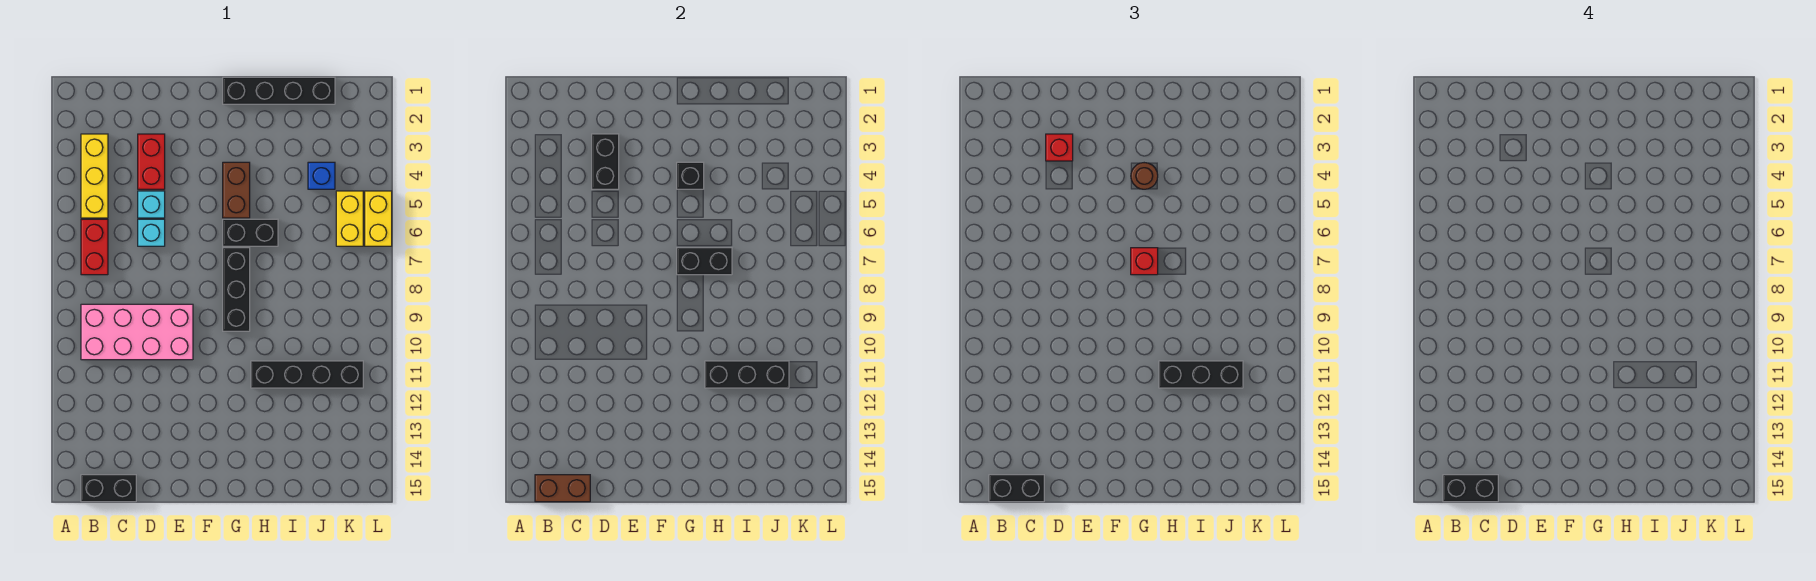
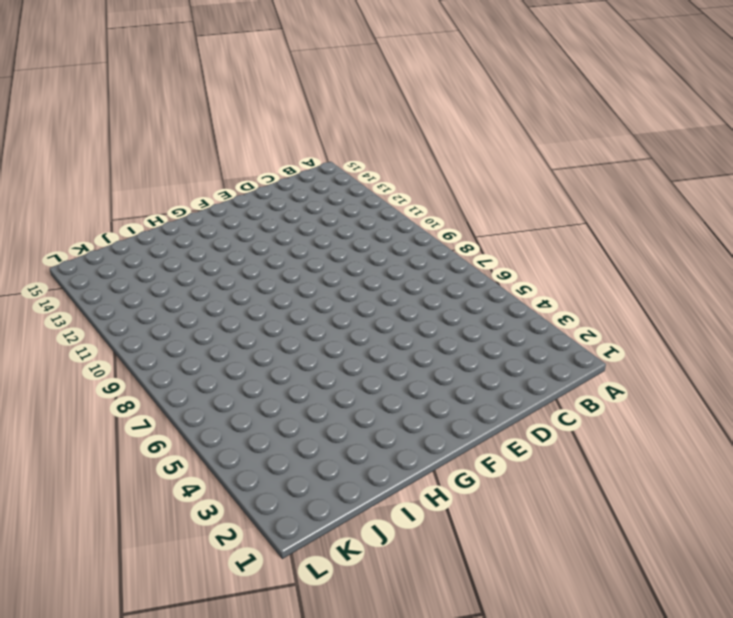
none -> yellow brick B3:B5 level 1
none -> red brick B6:B7 level 1
none -> pink brick B9:E10 level 1

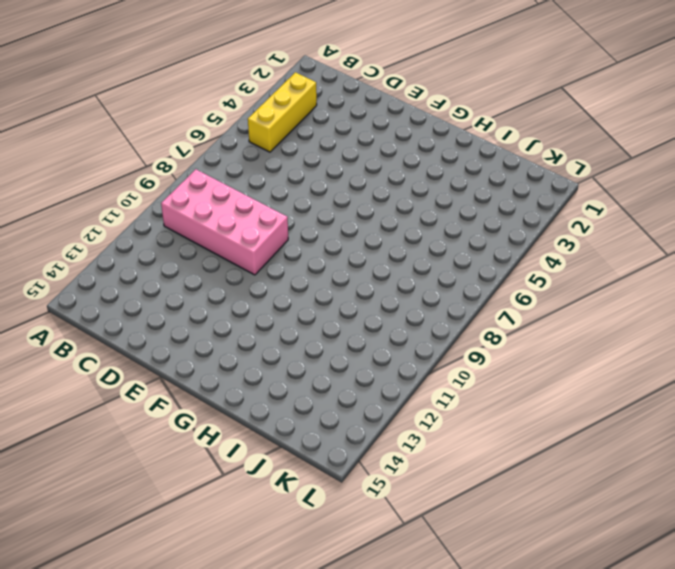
none -> red brick B6:B7 level 1
none -> black brick B15:C15 level 1
none -> red brick D3:D4 level 1

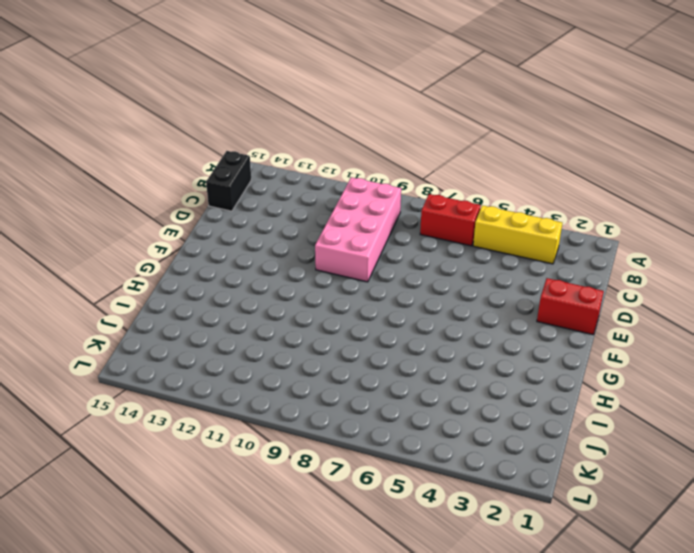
red brick E1:E2 level 1 -> red brick D3:D4 level 1
none -> cyan brick D5 level 1
none -> cyan brick D6 level 1
none -> black brick G1:J1 level 1

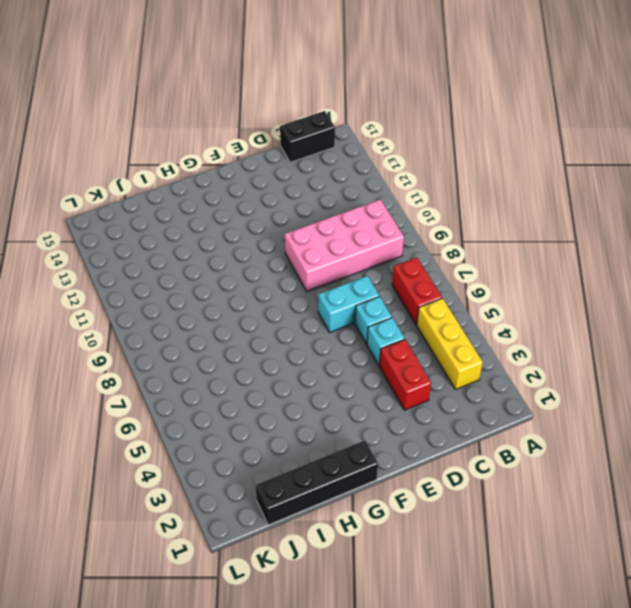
cyan brick D7:E7 level 1 -> none
none -> brown brick G4:G5 level 1
none -> black brick G6:H6 level 1
none -> black brick G7:G9 level 1

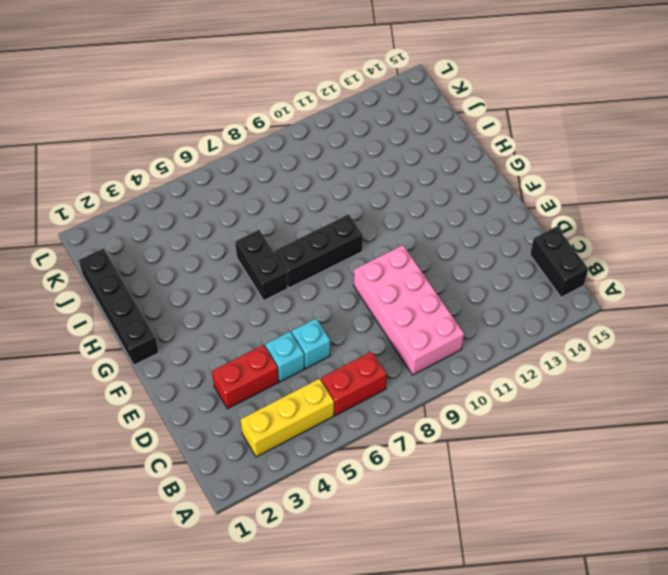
none -> brown brick G4:G5 level 1
none -> black brick H11:K11 level 1
none -> blue brick J4 level 1

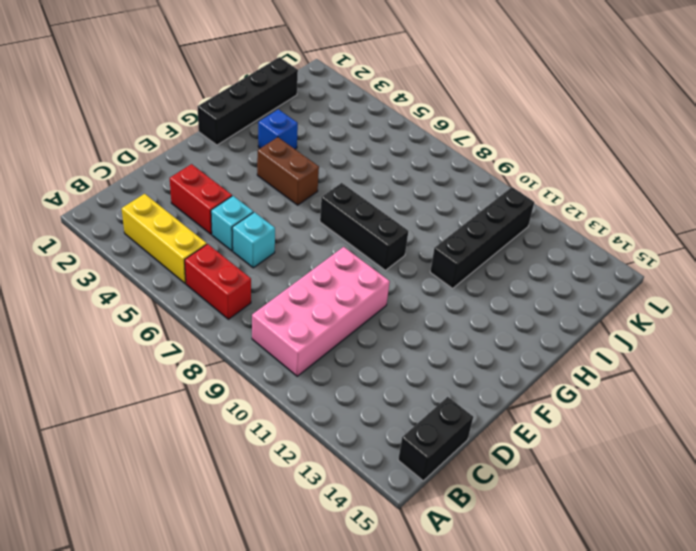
blue brick H3 level 1 -> blue brick J4 level 1
none -> black brick G6:H6 level 1
none -> yellow brick K5:K6 level 1
none -> yellow brick L5:L6 level 1

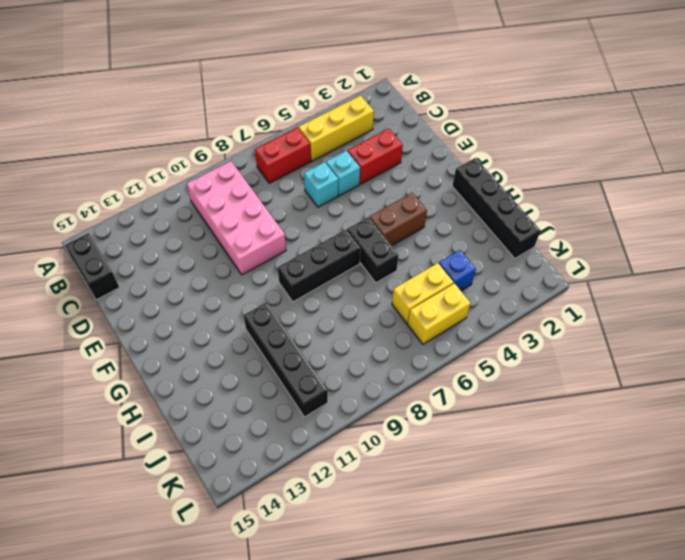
yellow brick J5:J6 level 1 -> yellow brick L5:L6 level 1
none -> brown brick B15:C15 level 2
none -> black brick D3:D4 level 2
none -> black brick G4 level 2

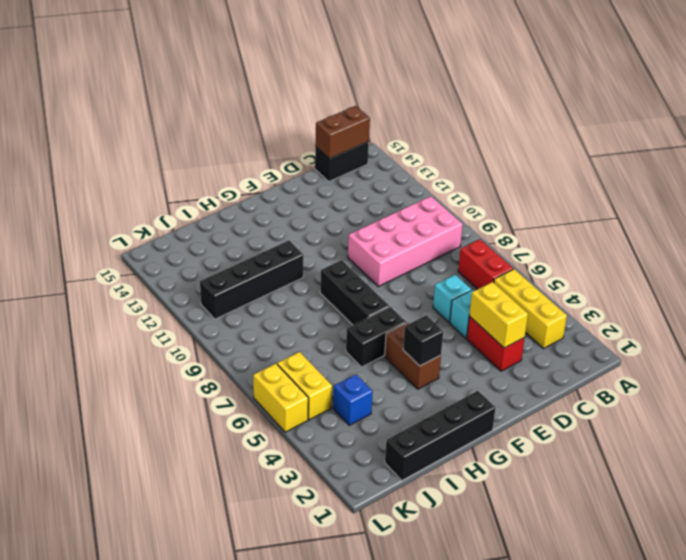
yellow brick D3:D4 level 2 -> black brick D3:D4 level 2
none -> black brick G7:H7 level 2
none -> black brick H11:J11 level 2
none -> black brick B15:C15 level 3

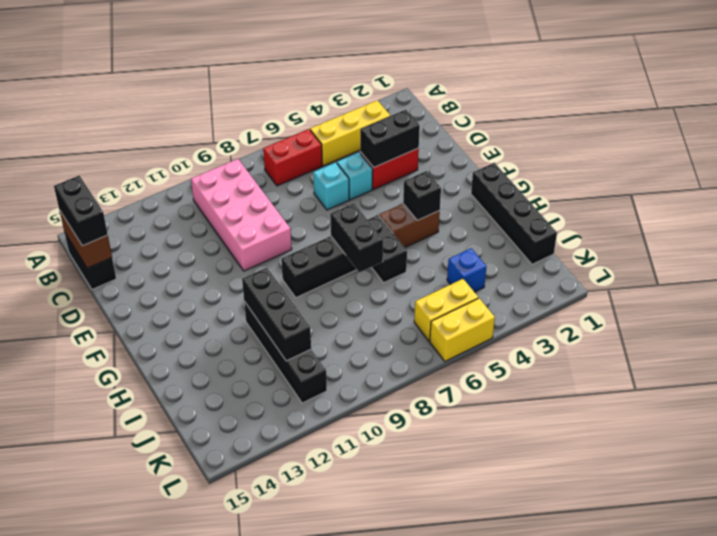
none -> red brick D3 level 3
none -> brown round brick G4 level 3
none -> red brick G7 level 3

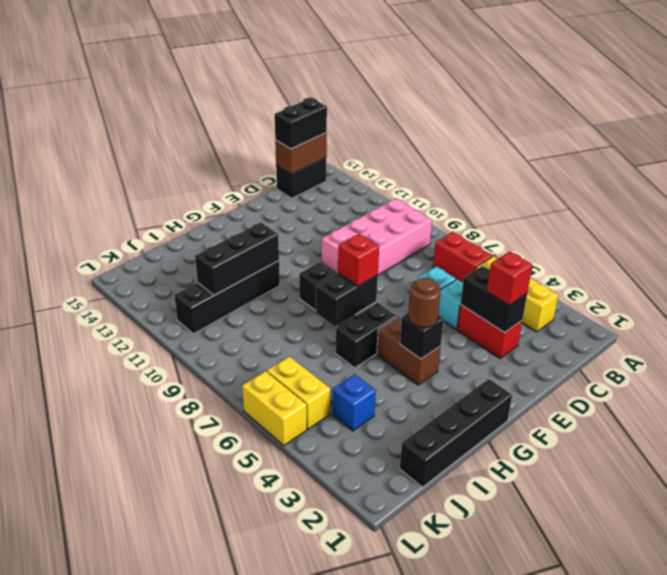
none -> black brick H11:J11 level 3
none -> black brick B15:C15 level 4

